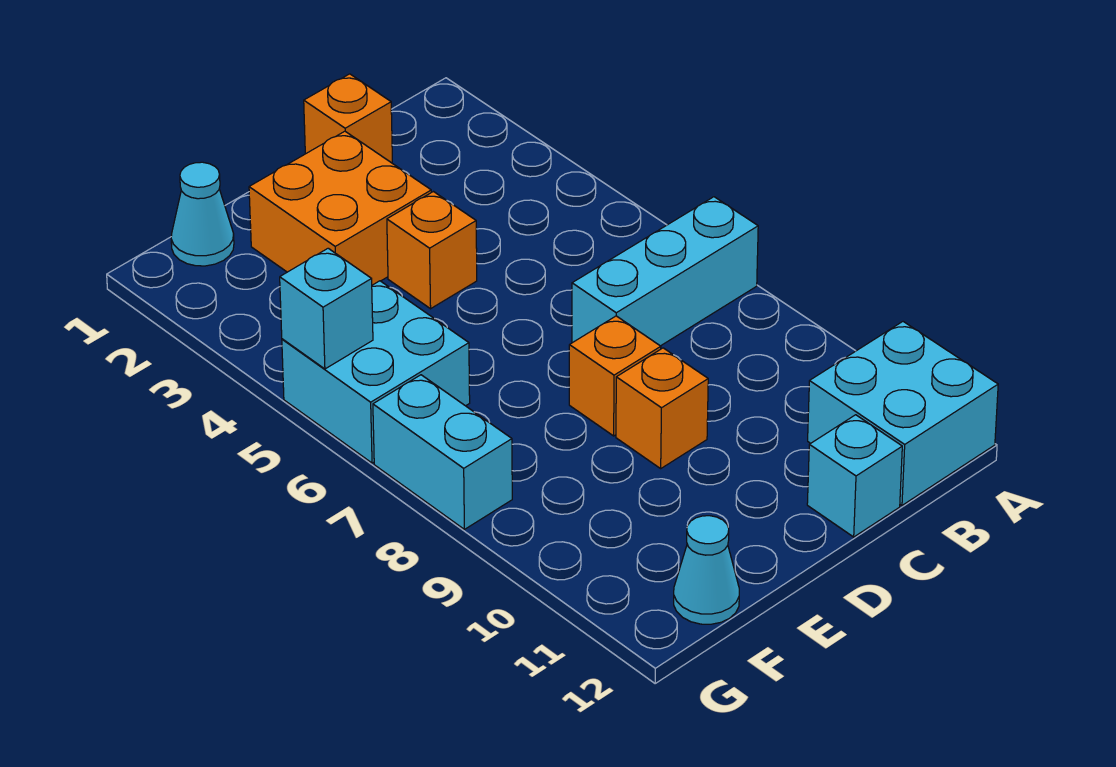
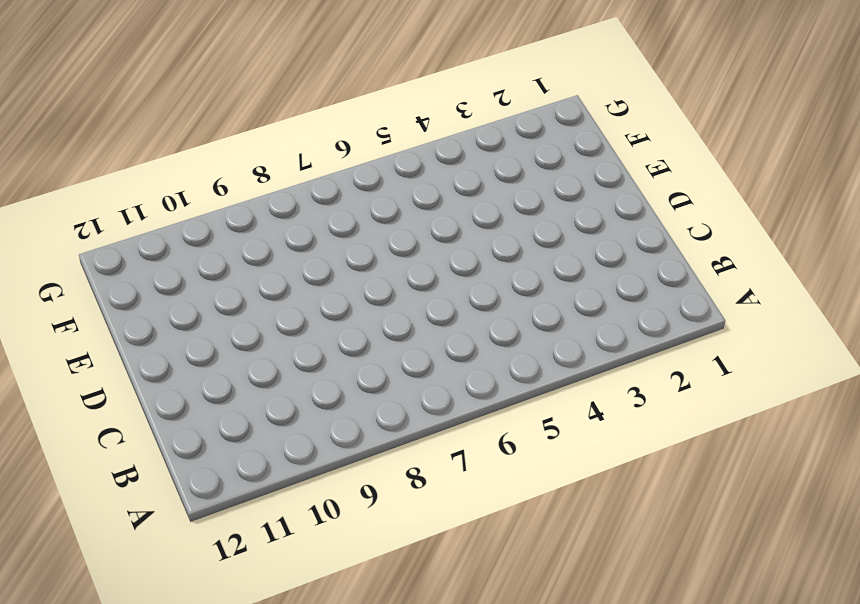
none -> cyan brick A7:C7 level 1
none -> cyan brick A11:B12 level 1
none -> orange brick C1 level 1

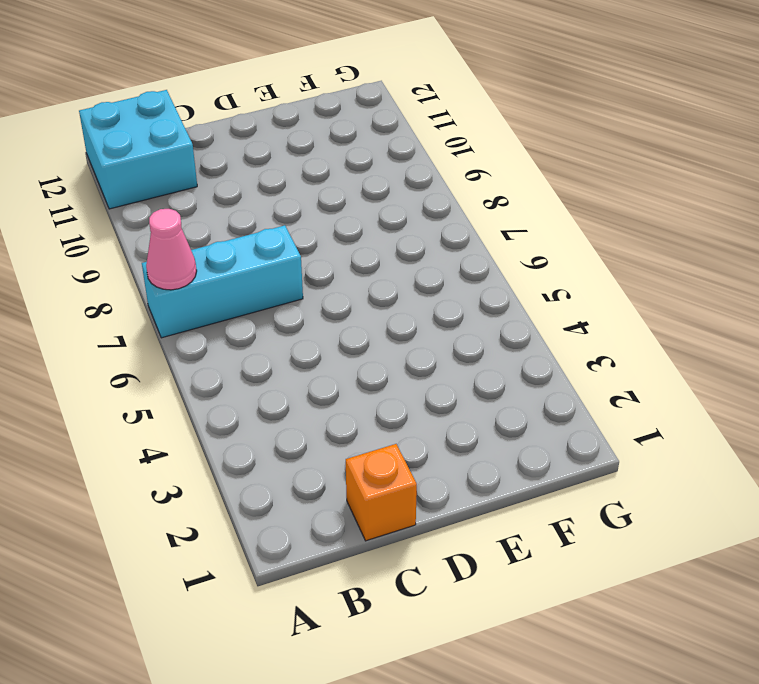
pink cone A7 level 2 -> none
none -> cyan brick C12 level 1
none -> orange brick D2:E3 level 1
none -> orange brick D4 level 1

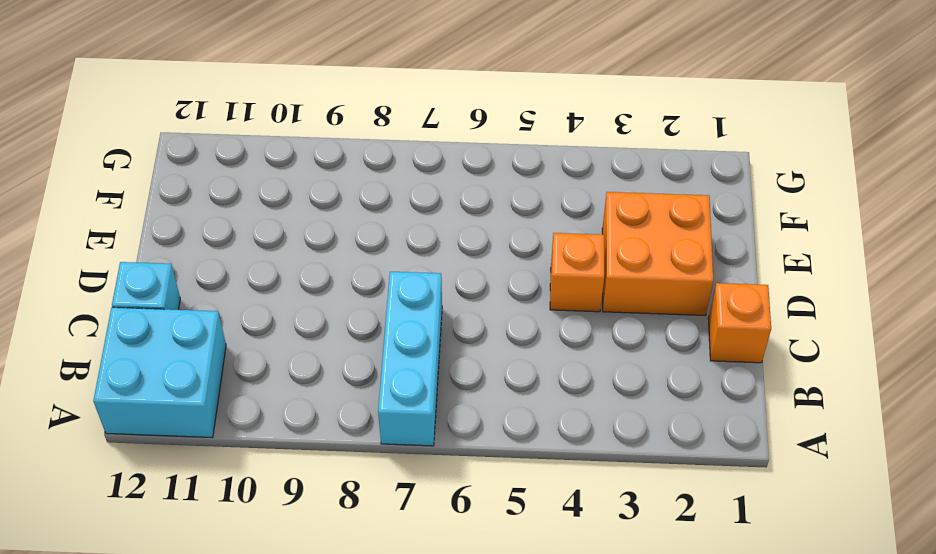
none -> orange brick D8 level 1
none -> orange brick D9 level 1
none -> cyan cone F1 level 1

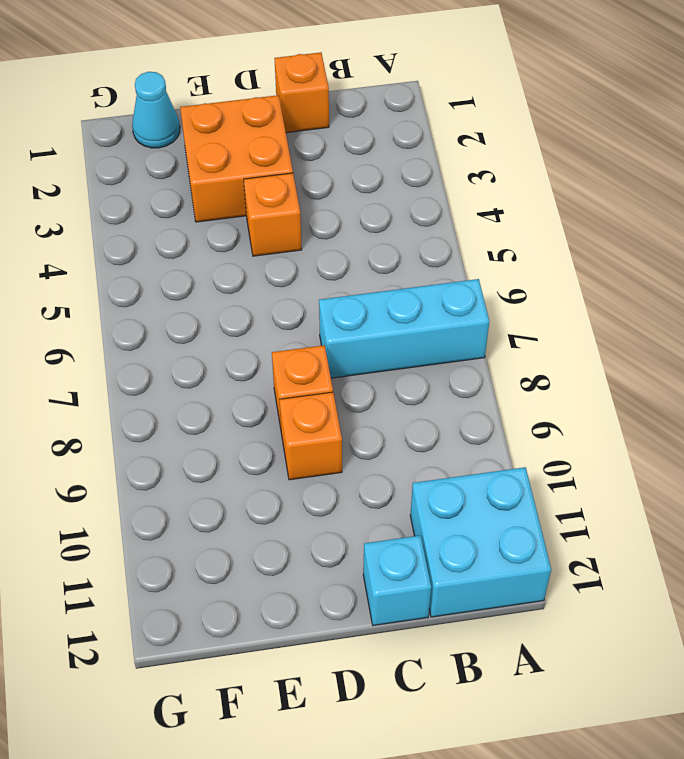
none -> cyan brick F5:G6 level 1
none -> cyan cone F12 level 1
none -> cyan brick G7:G8 level 1

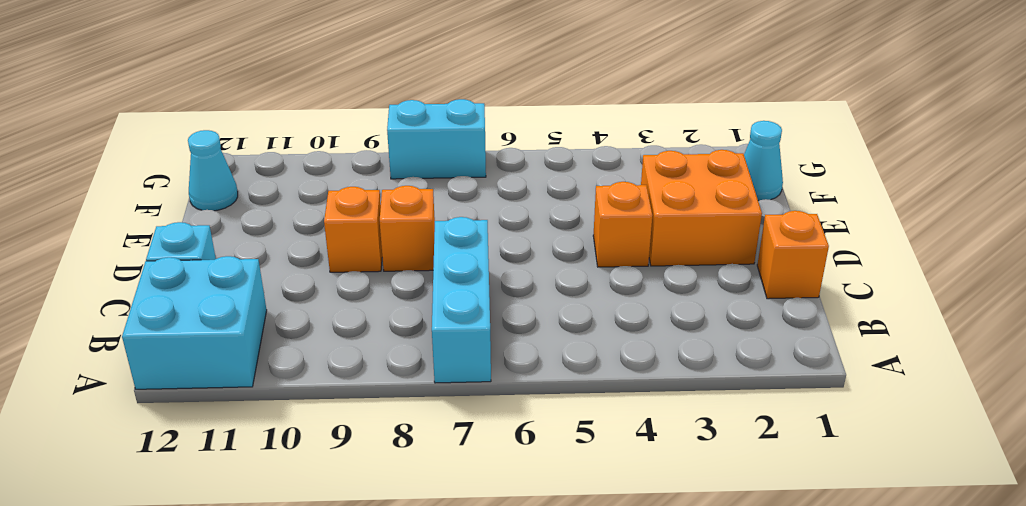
none -> cyan brick F5:G6 level 1
none -> cyan brick G5 level 2

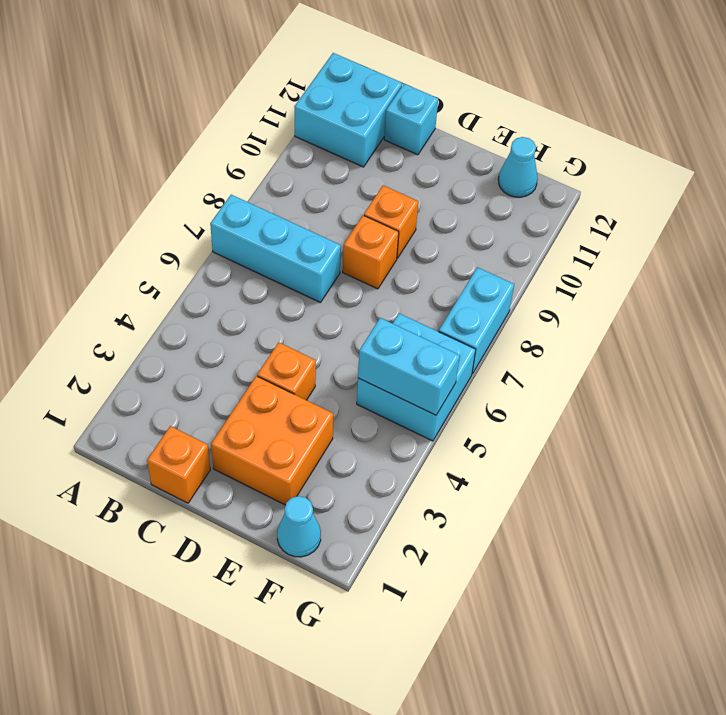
cyan brick F5:G5 level 2 -> cyan brick G5 level 2

